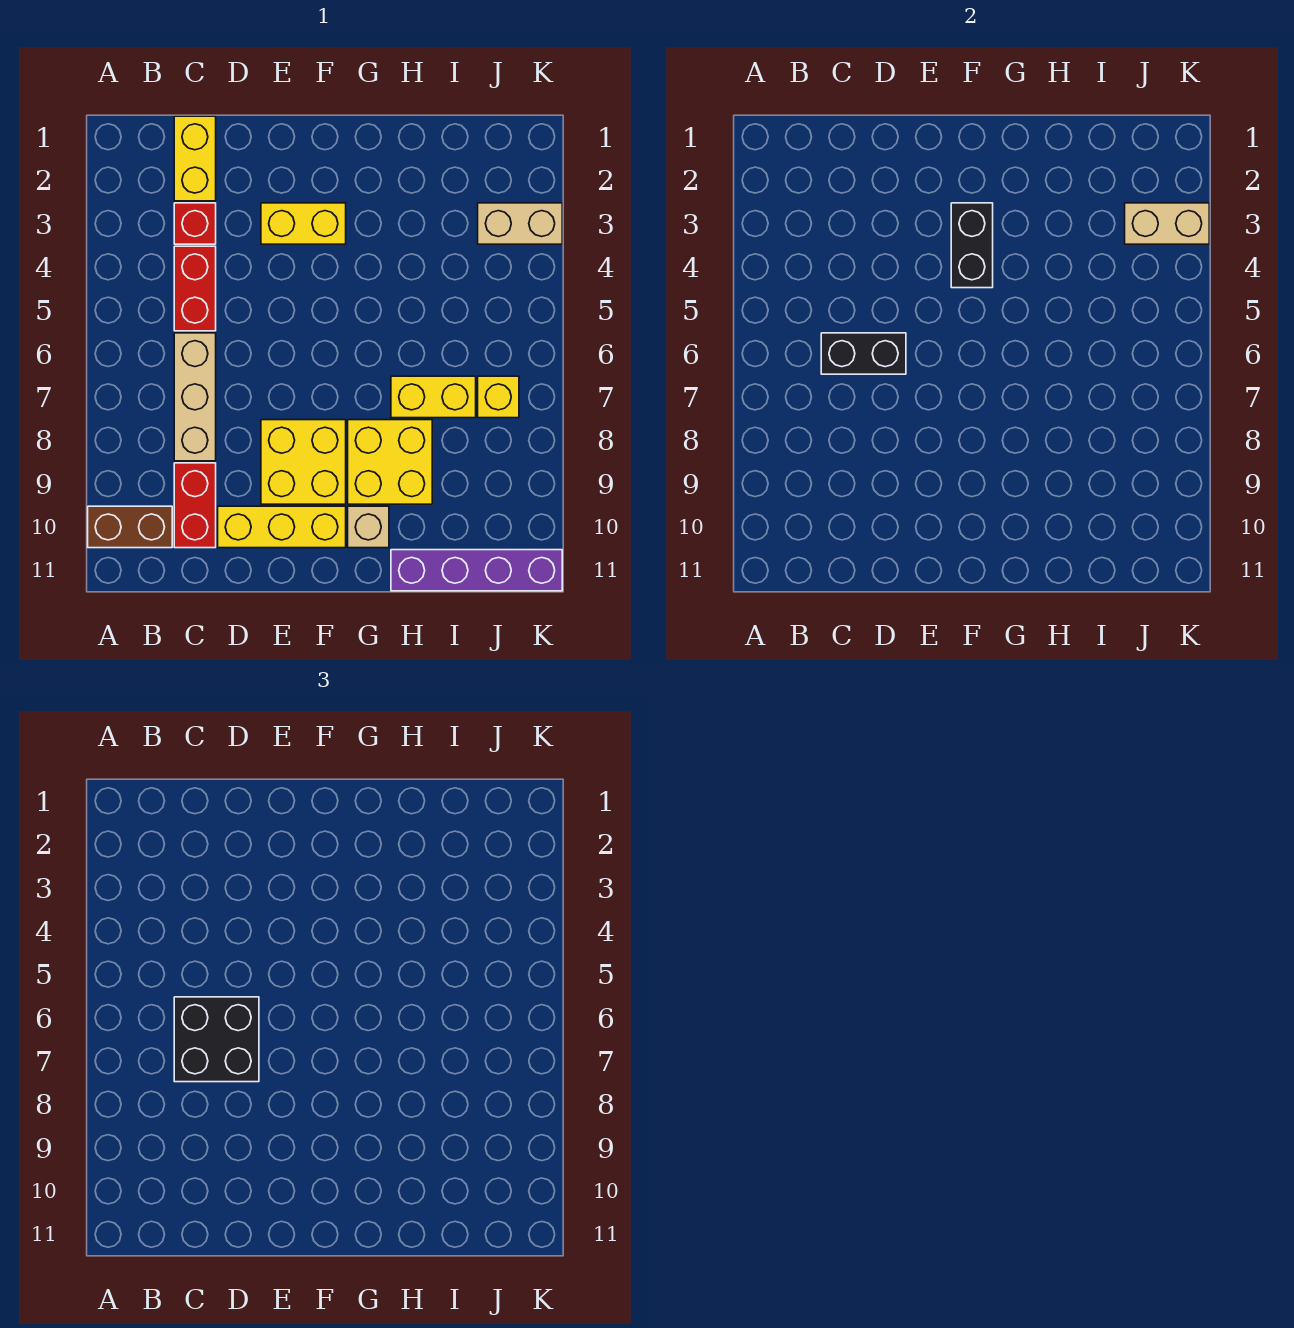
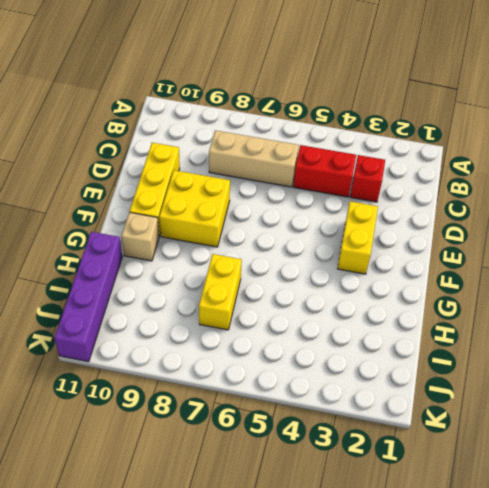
none -> brown brick A10:B10 level 1
none -> yellow brick C1:C2 level 1
none -> red brick C9:C10 level 1

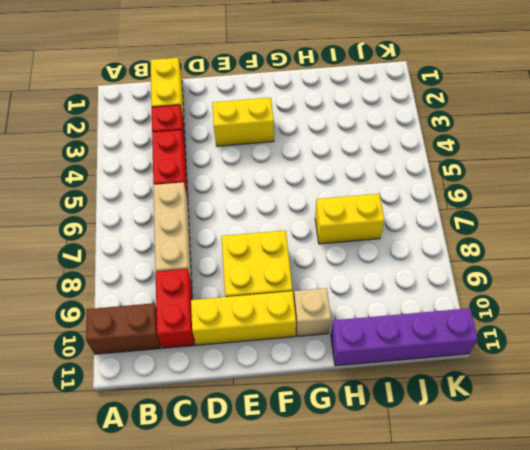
none -> yellow brick G8:H9 level 1
none -> tan brick J3:K3 level 1
none -> yellow brick J7 level 1

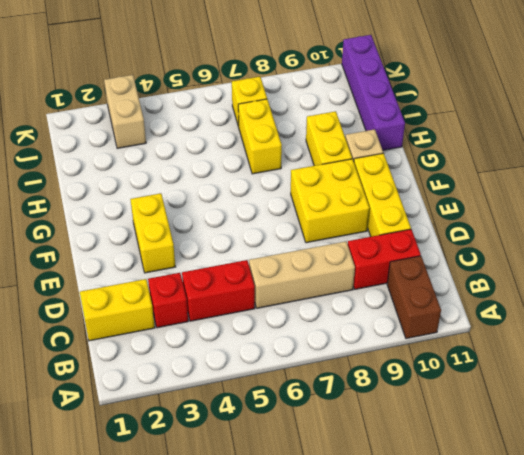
yellow brick G9:H9 level 1 -> yellow brick G8:H9 level 1
none -> black brick C6:D6 level 2
none -> black brick F3:F4 level 2
none -> tan brick J3:K3 level 2

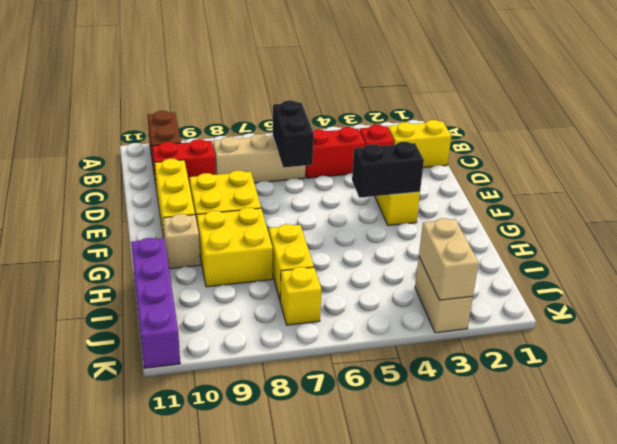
none -> black brick C6:D7 level 3

